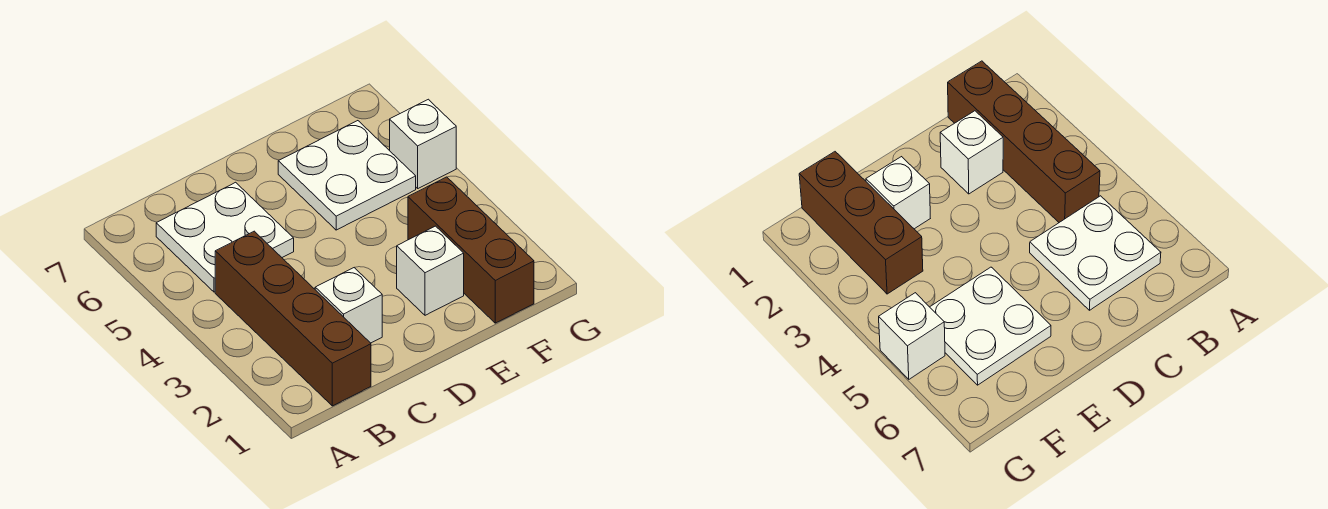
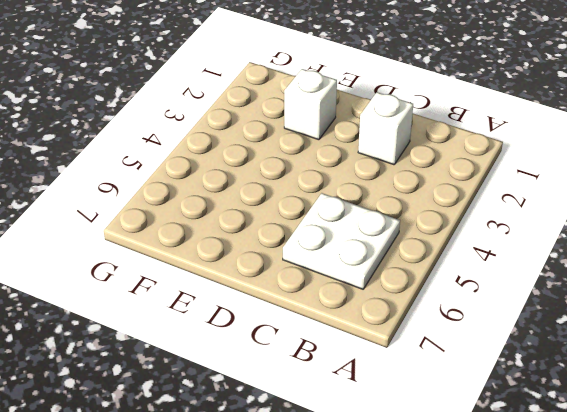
none -> brown brick B1:B4 level 1
none -> white plate E5:F6 level 1

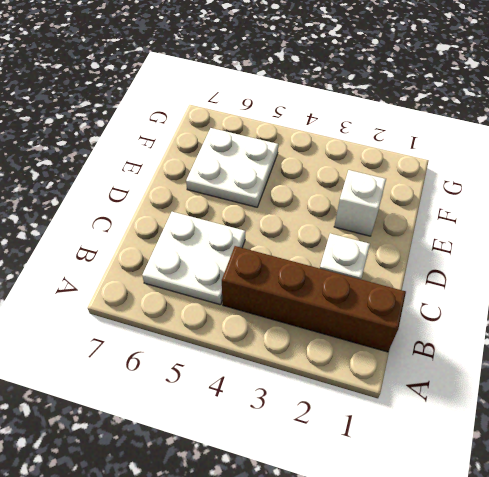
none -> brown brick F1:F3 level 1
none -> white brick G5 level 1

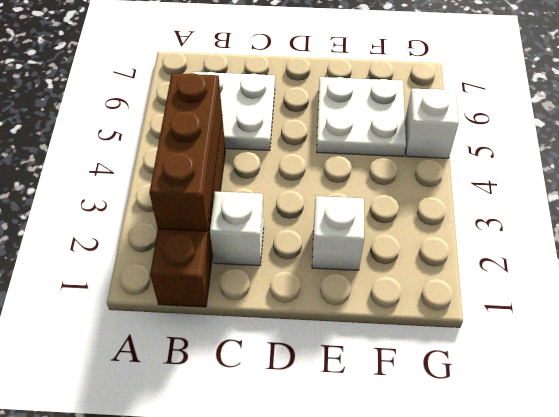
brown brick B2:B4 level 2 -> brown brick F1:F3 level 1

